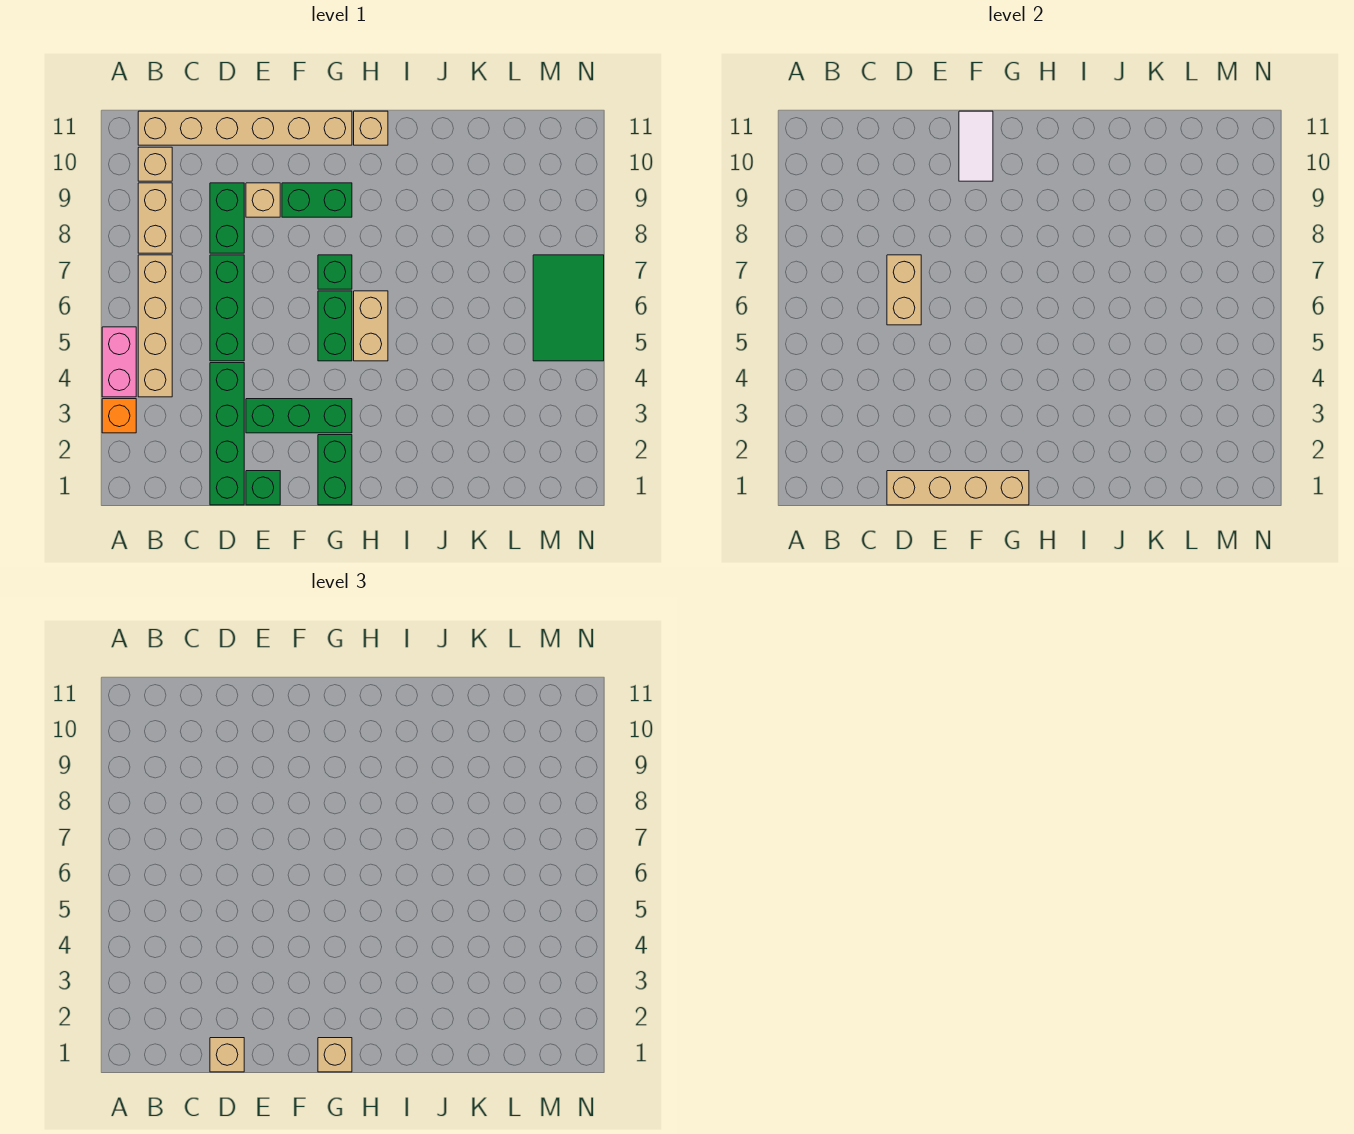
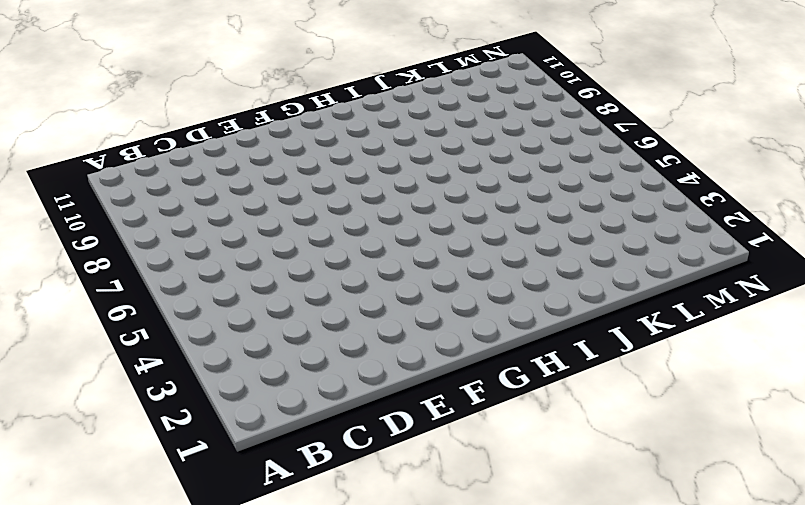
none -> orange brick A3 level 1
none -> pink brick A4:A5 level 1
none -> tan brick B4:B7 level 1

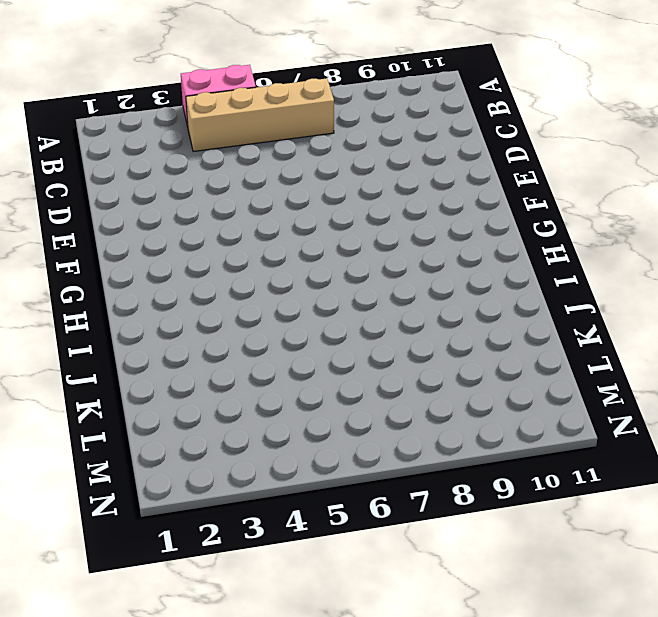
none -> orange brick A3 level 1
none -> tan brick B8:B9 level 1
none -> tan brick B10 level 1

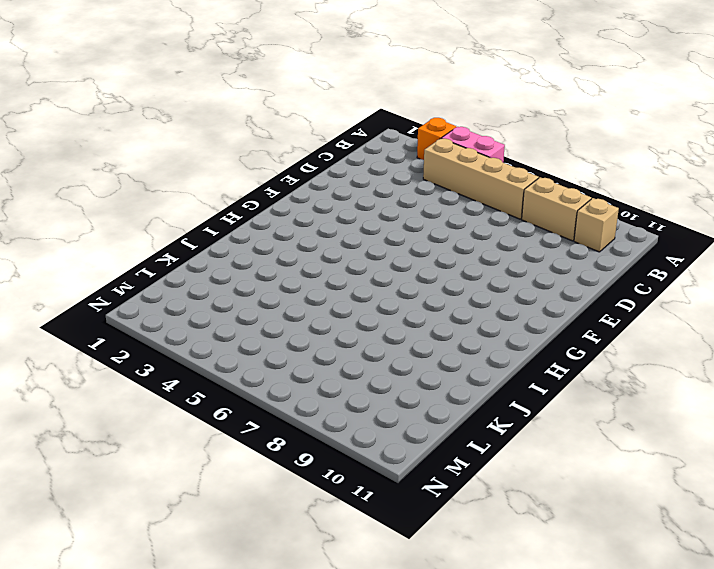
none -> tan brick B11:G11 level 1
none -> green brick D1:D4 level 1
none -> green brick D5:D7 level 1

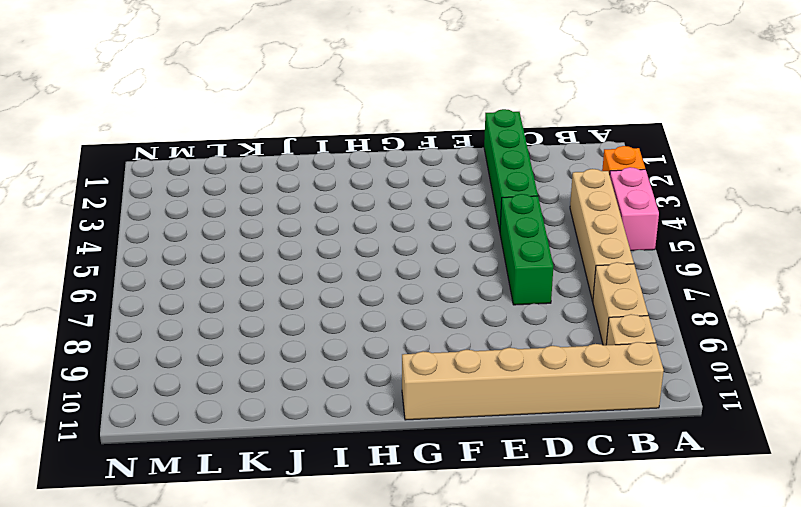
none -> green brick D8:D9 level 1
none -> green brick E1 level 1
none -> green brick E3:G3 level 1

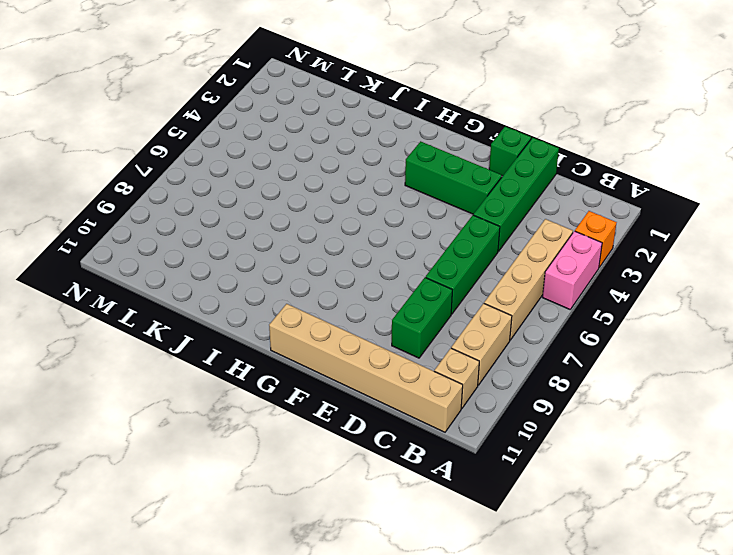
none -> tan brick E9 level 1
none -> green brick F9:G9 level 1
none -> green brick G1:G2 level 1

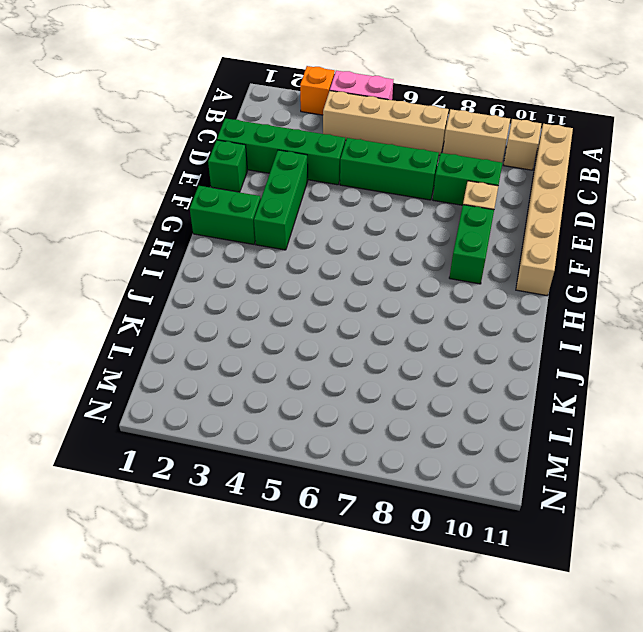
none -> green brick G5:G6 level 1
none -> green brick G7 level 1
none -> tan brick H5:H6 level 1

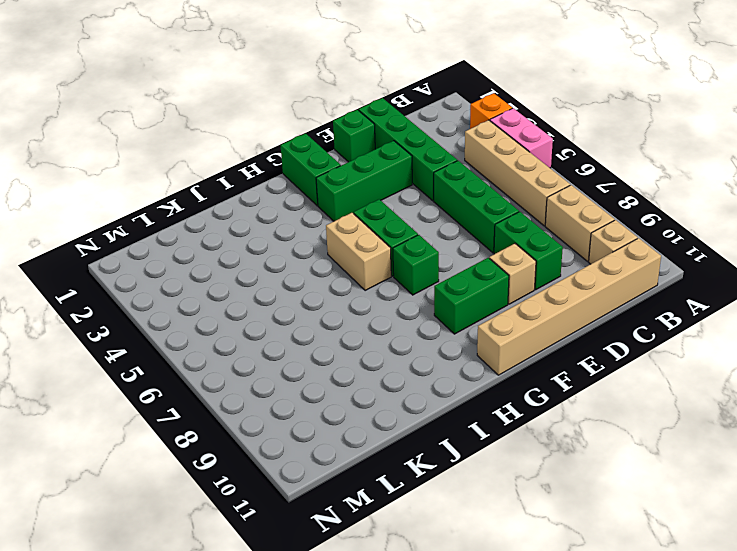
none -> tan brick H11 level 1
none -> green tile M5:N7 level 1
none -> tan brick D1:G1 level 2

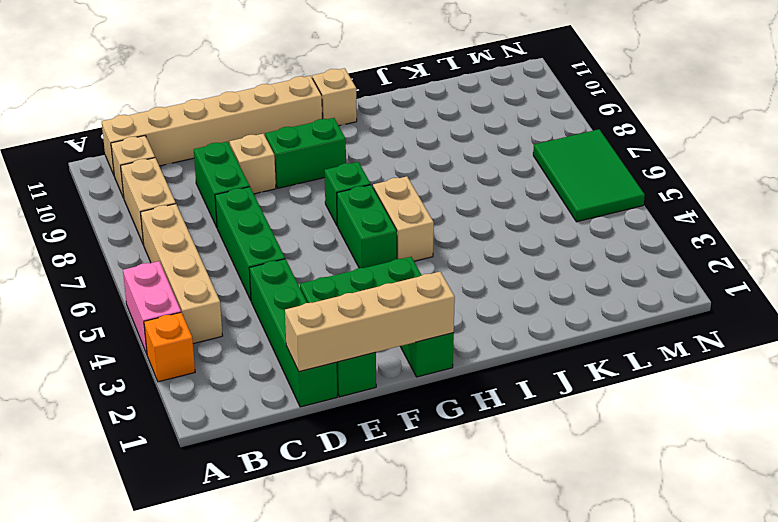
none -> tan brick D6:D7 level 2
none -> white tile F10:F11 level 2
none -> tan brick D1 level 3

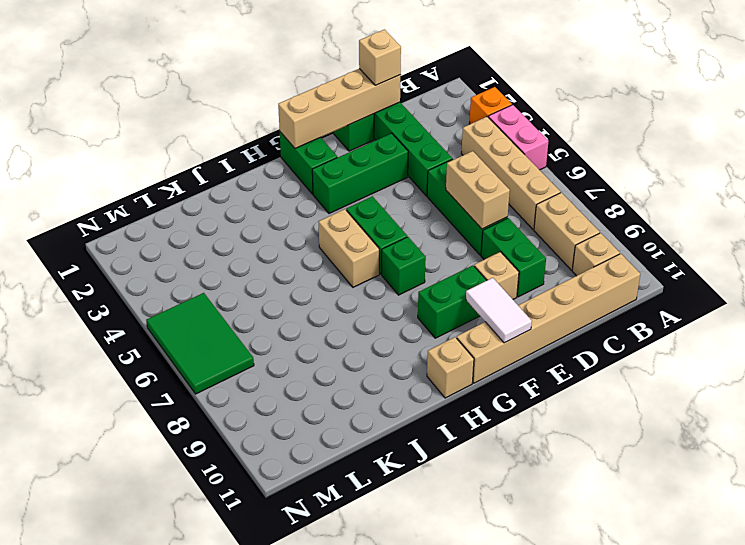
none -> tan brick G1 level 3

